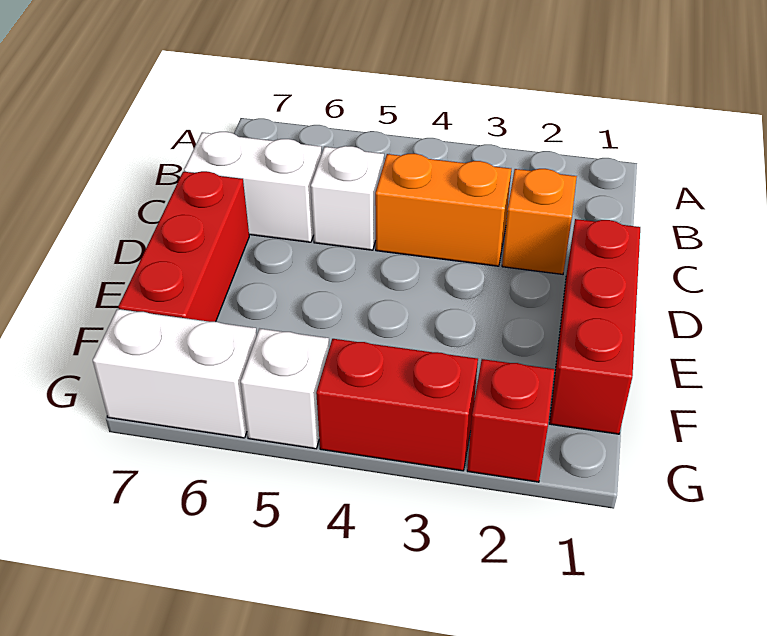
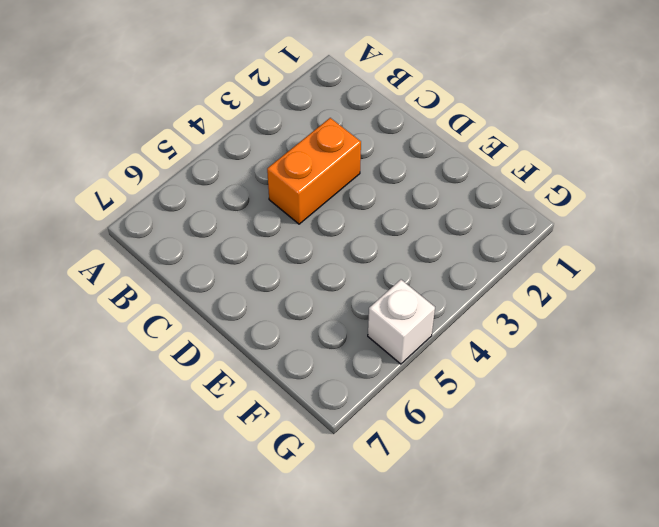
none -> orange brick C2 level 1
none -> white brick C5 level 1

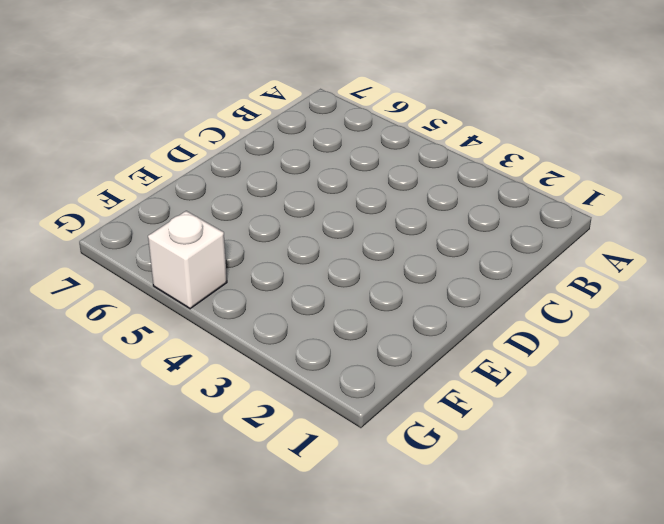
none -> orange brick C2 level 1
none -> orange brick C3:C4 level 1

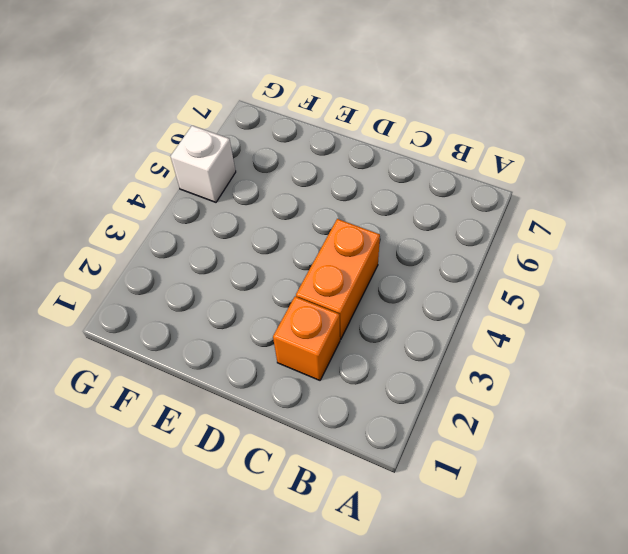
none -> white brick C5 level 1
none -> white brick C6:C7 level 1

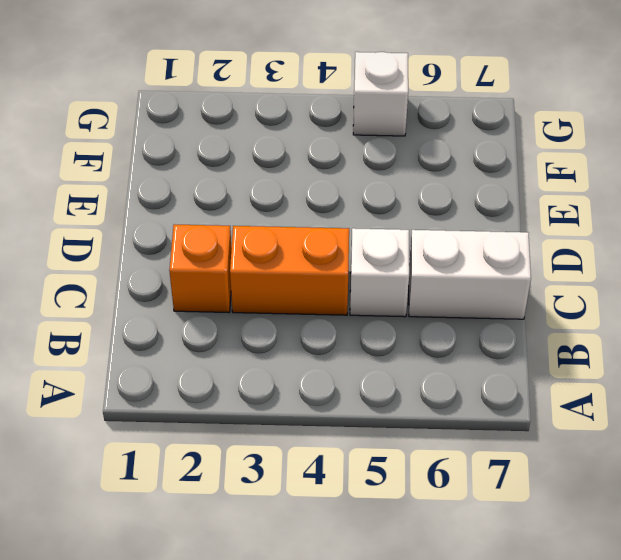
none -> red brick D1:F1 level 1
none -> red brick D7:F7 level 1

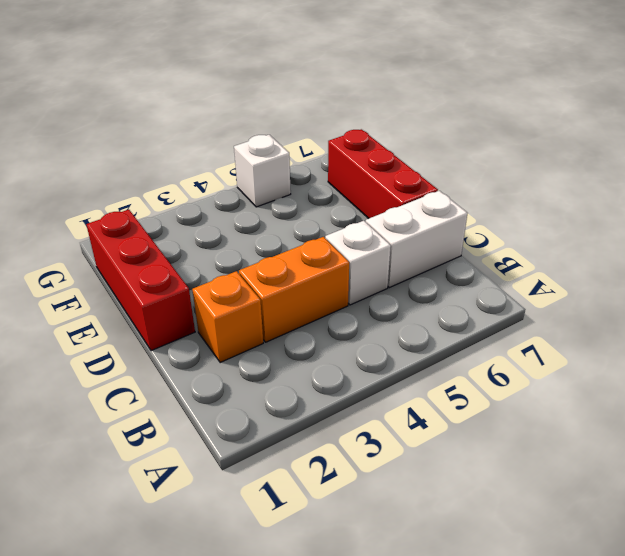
none -> red brick G2 level 1
none -> red brick G3:G4 level 1

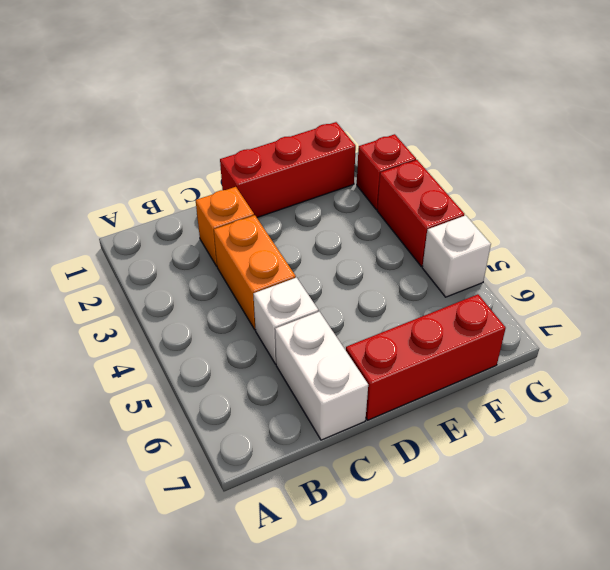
none -> white brick G6:G7 level 1

